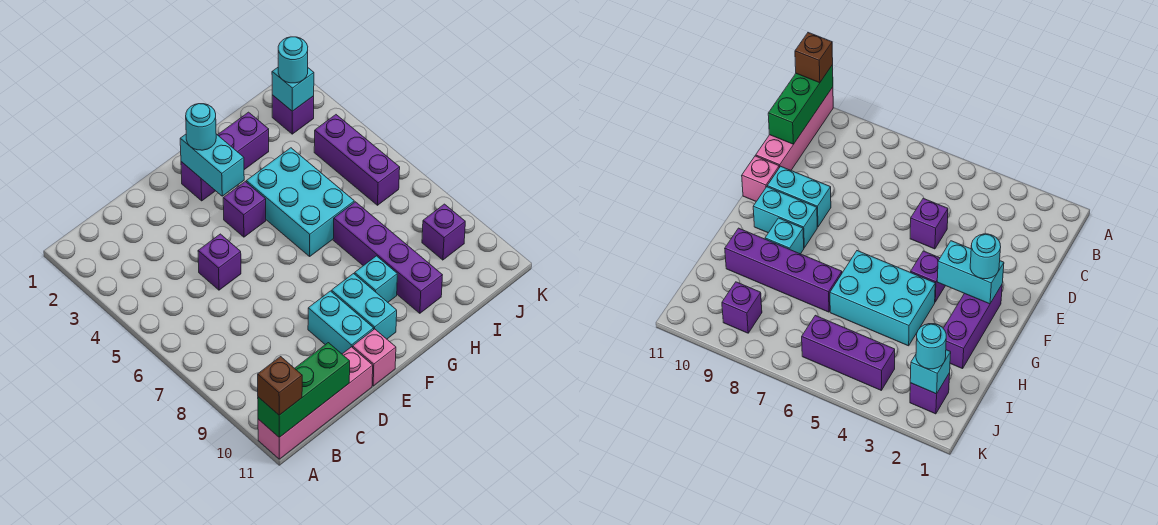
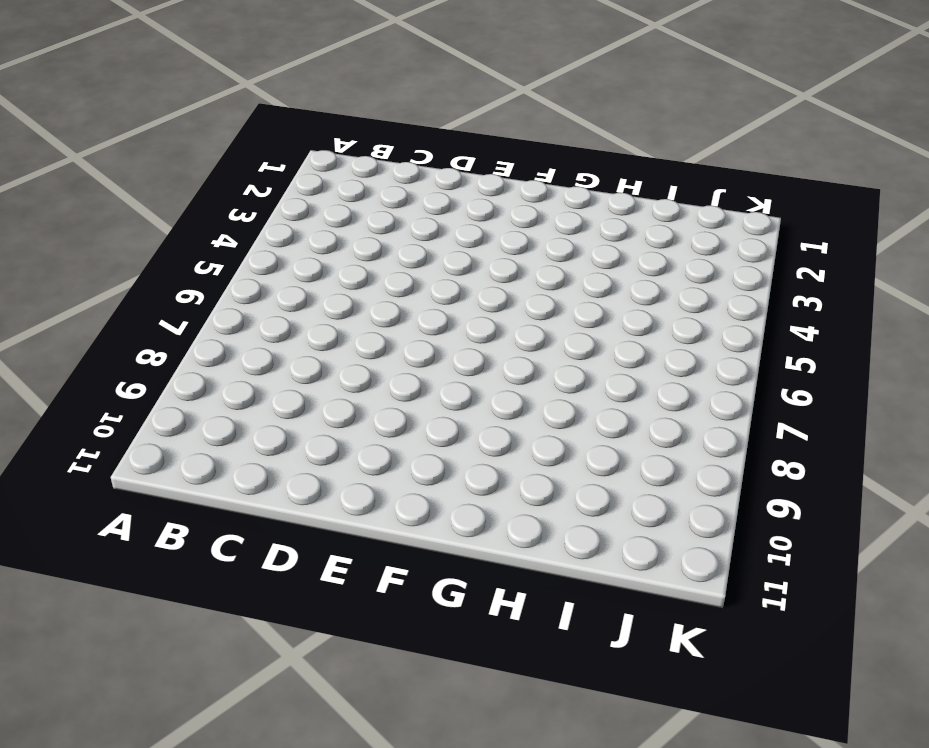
none -> pink brick A11:D11 level 1
none -> purple brick D5 level 1
none -> cyan brick E9:E10 level 1

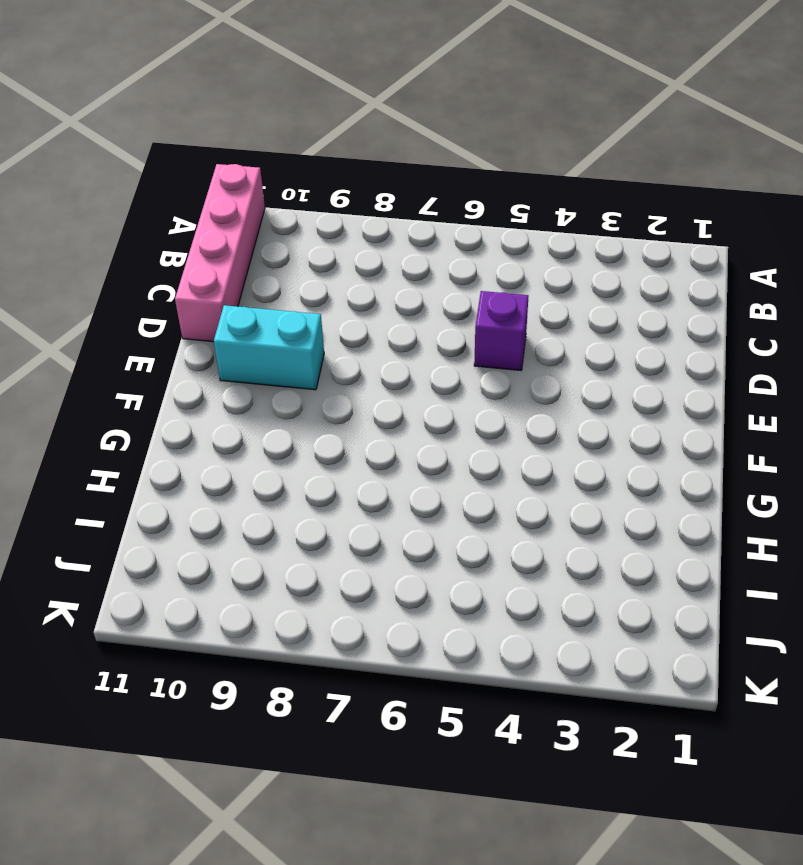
none -> pink brick E11 level 1
none -> purple brick F2:H2 level 1
none -> purple brick F4 level 1

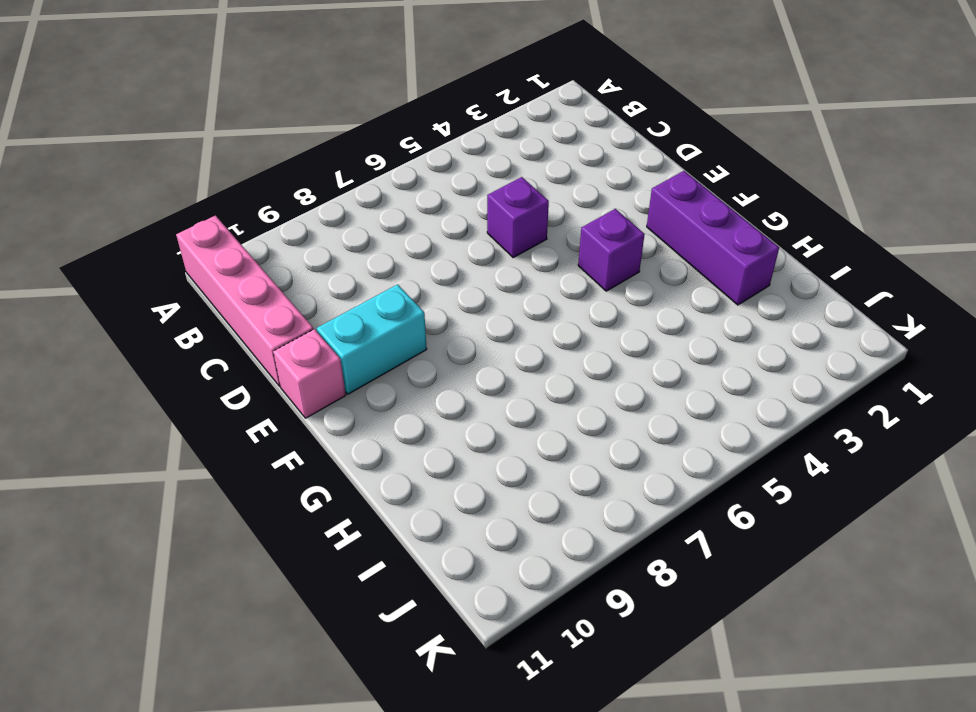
none -> cyan brick F9:F10 level 1
none -> cyan brick G4:H6 level 1
none -> cyan brick G9 level 1

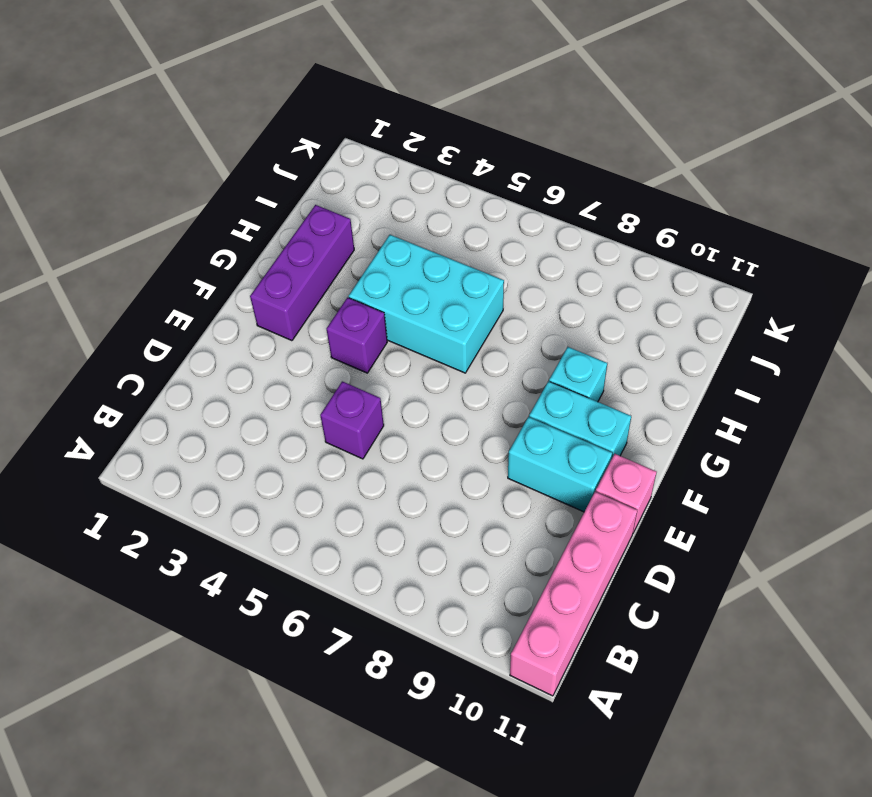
none -> purple brick H7:H10 level 1
none -> purple brick J2 level 1
none -> purple brick J4:J6 level 1

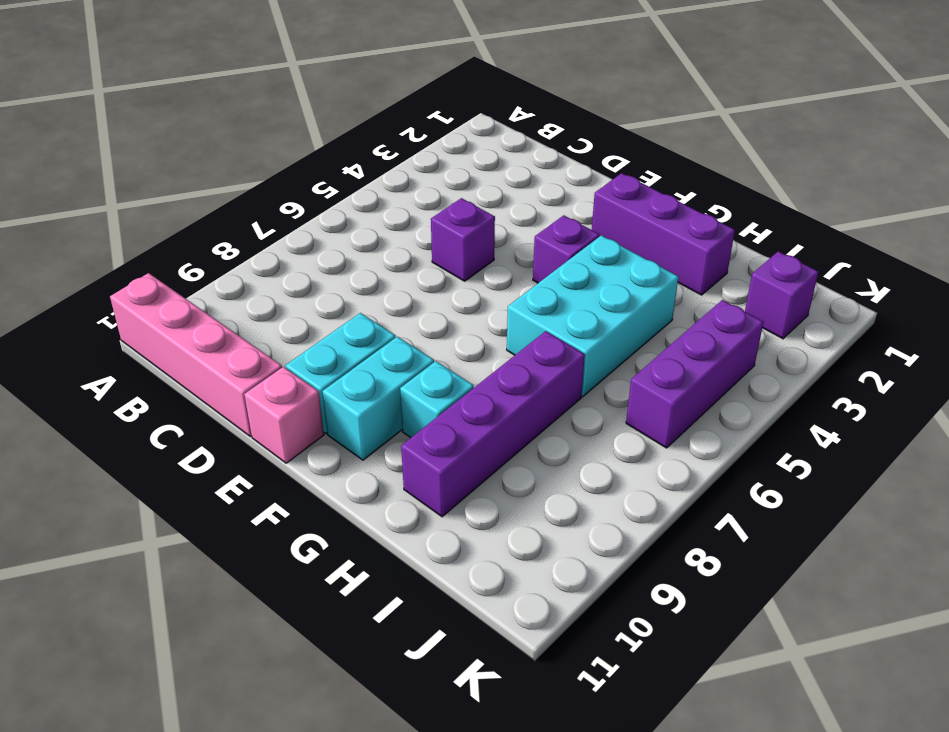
none -> purple brick J9 level 1
none -> green brick A11:C11 level 2
none -> cyan brick F2:F3 level 2

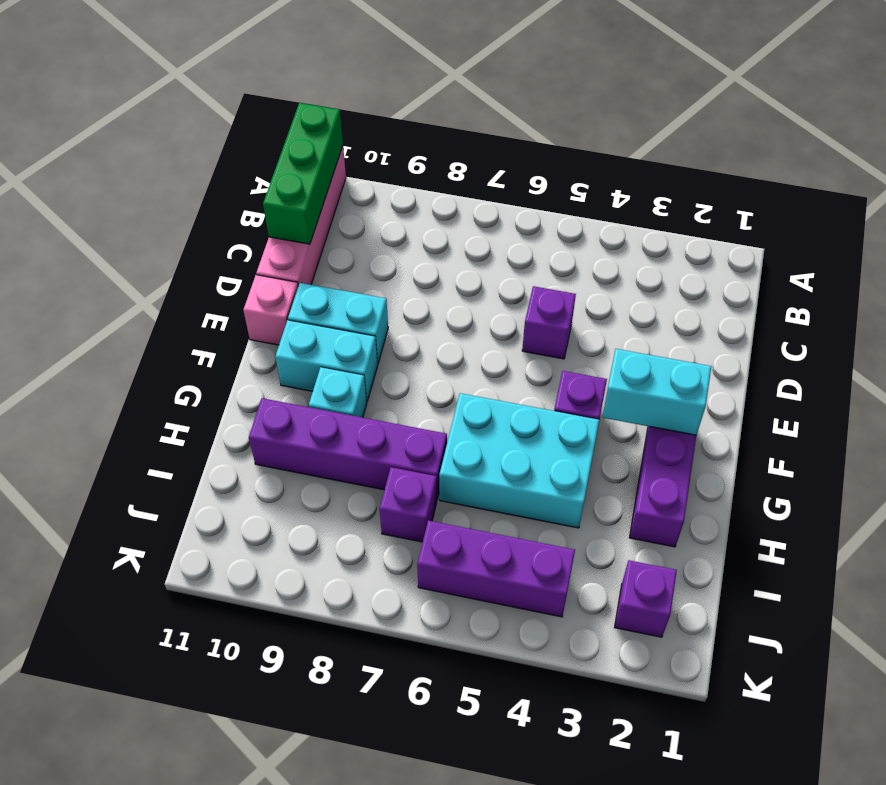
purple brick I7 level 1 -> purple brick J9 level 1
none -> cyan brick J2 level 2
none -> brown brick A11 level 3
none -> cyan round brick F2 level 3

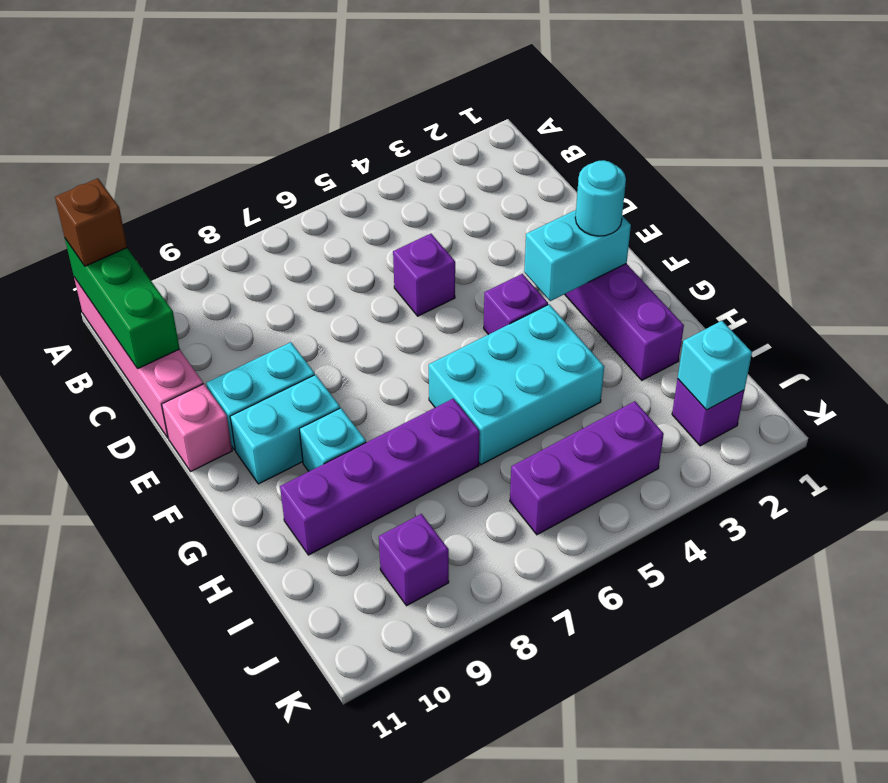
none -> cyan round brick J2 level 3

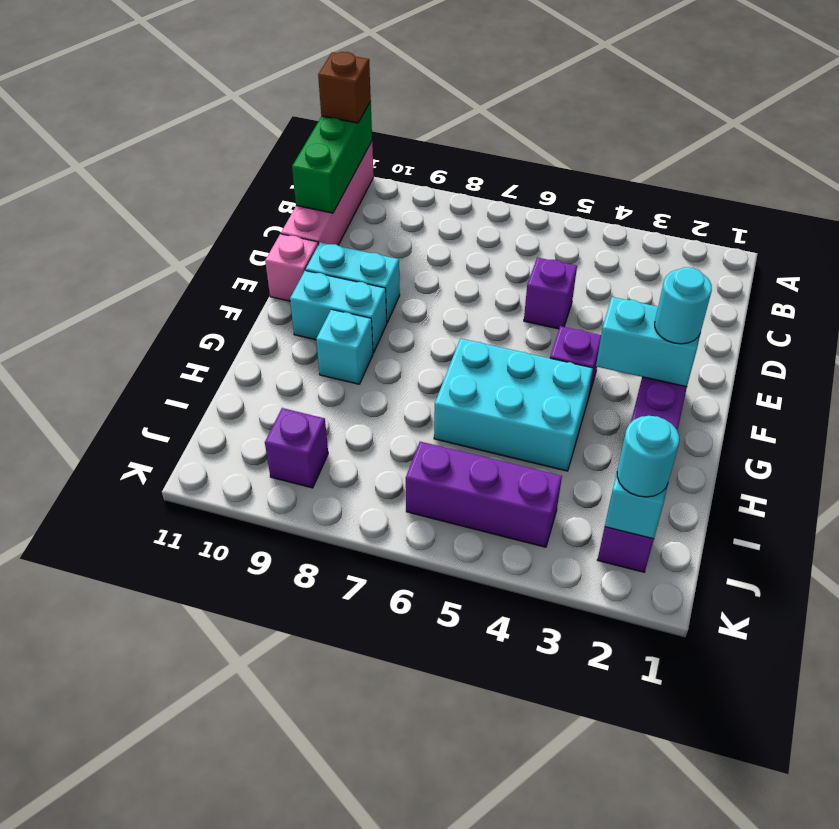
none -> purple brick H7:H10 level 1

